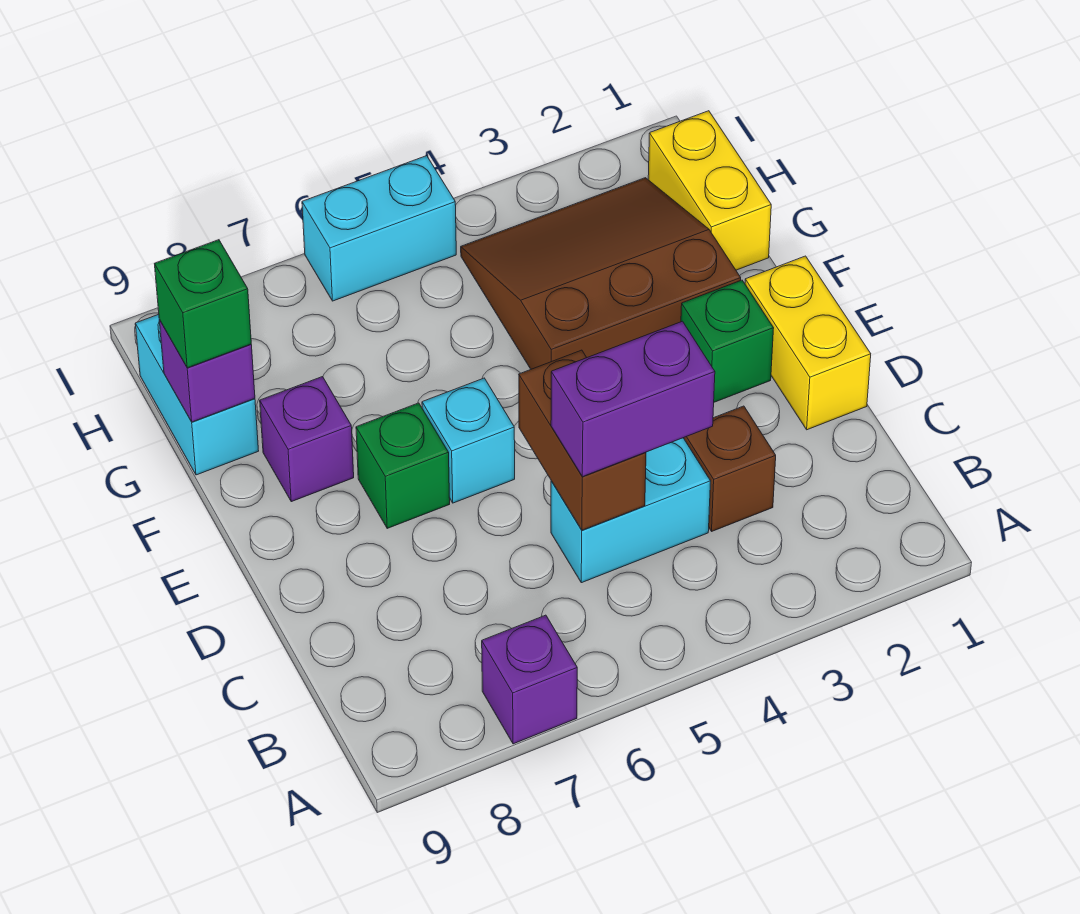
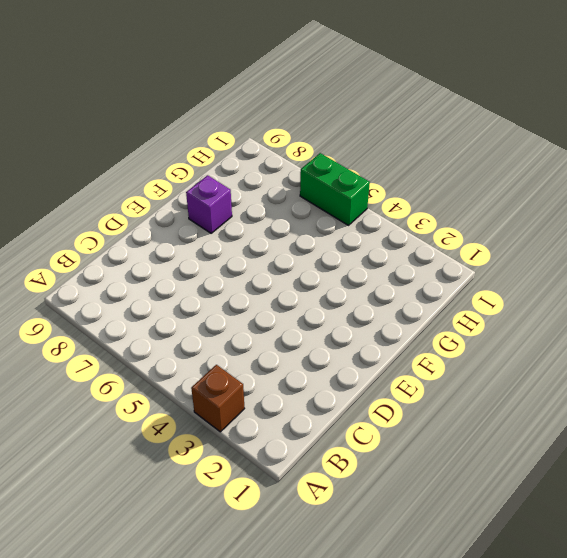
brown brick A3 level 1 -> brown brick C3 level 1
green brick I5:I6 level 1 -> cyan brick I5:I6 level 1
none -> purple brick A7 level 1
none -> cyan brick C4:C5 level 1
none -> yellow brick D1:E1 level 1

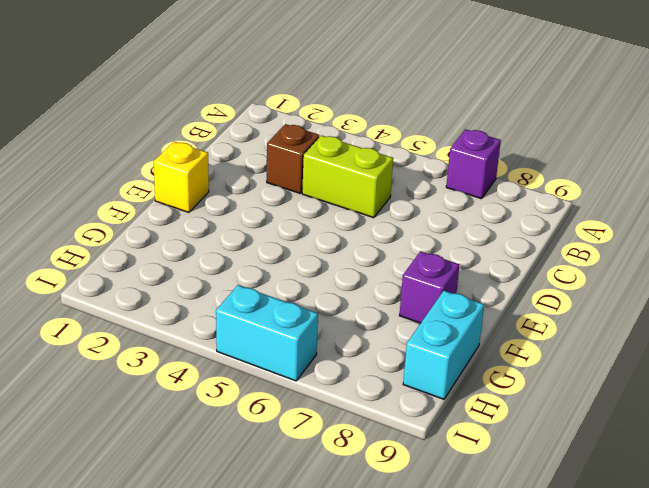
lime brick C4:C5 level 1 -> cyan brick C4:C5 level 1
yellow brick E1 level 1 -> yellow brick D1:E1 level 1
none -> green brick E2 level 1
none -> cyan brick E6 level 1
none -> green brick E7 level 1

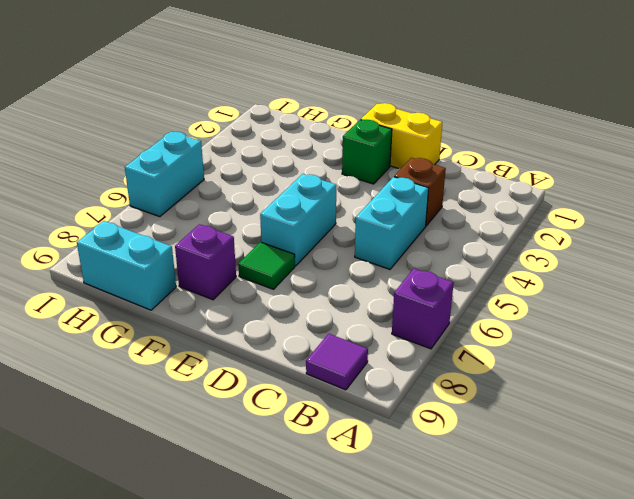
purple tile B9 level 1 -> none
cyan brick E5:E6 level 1 -> cyan brick E6 level 1
green tile E7 level 1 -> green brick E7 level 1
none -> brown slope F2:H4 level 1 top F
none -> yellow brick G1:H1 level 1
none -> brown brick C5:D5 level 2

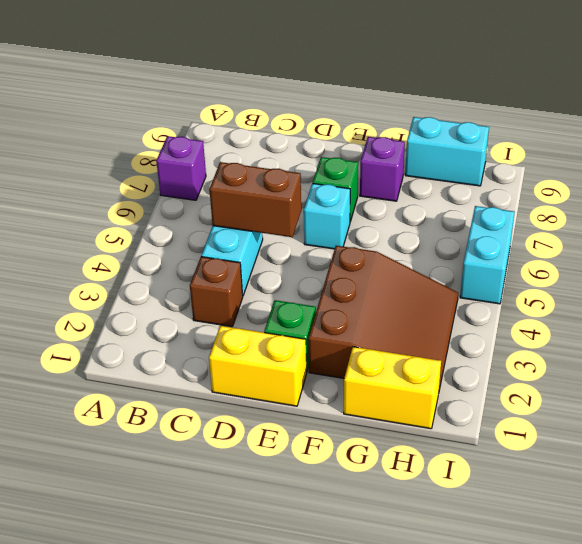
none -> purple brick G9 level 2
none -> purple brick C4:C5 level 3
none -> green brick G9 level 3

